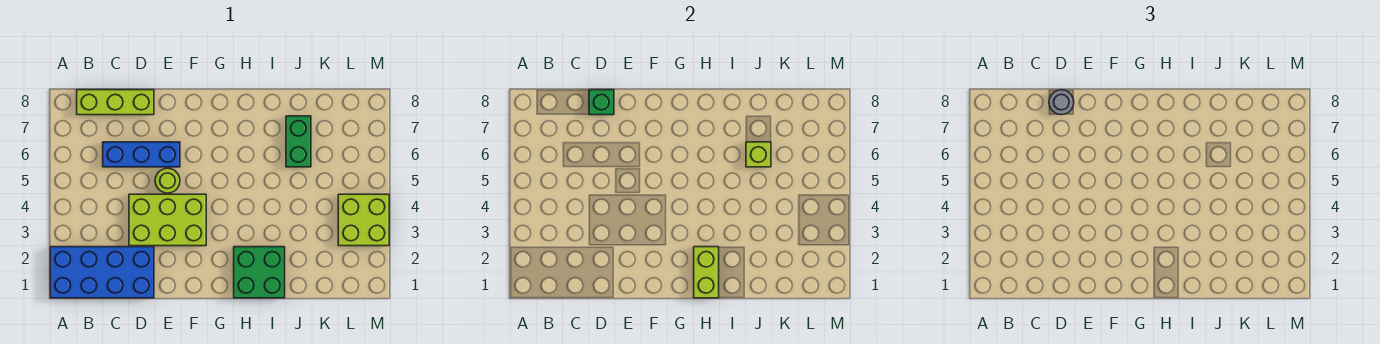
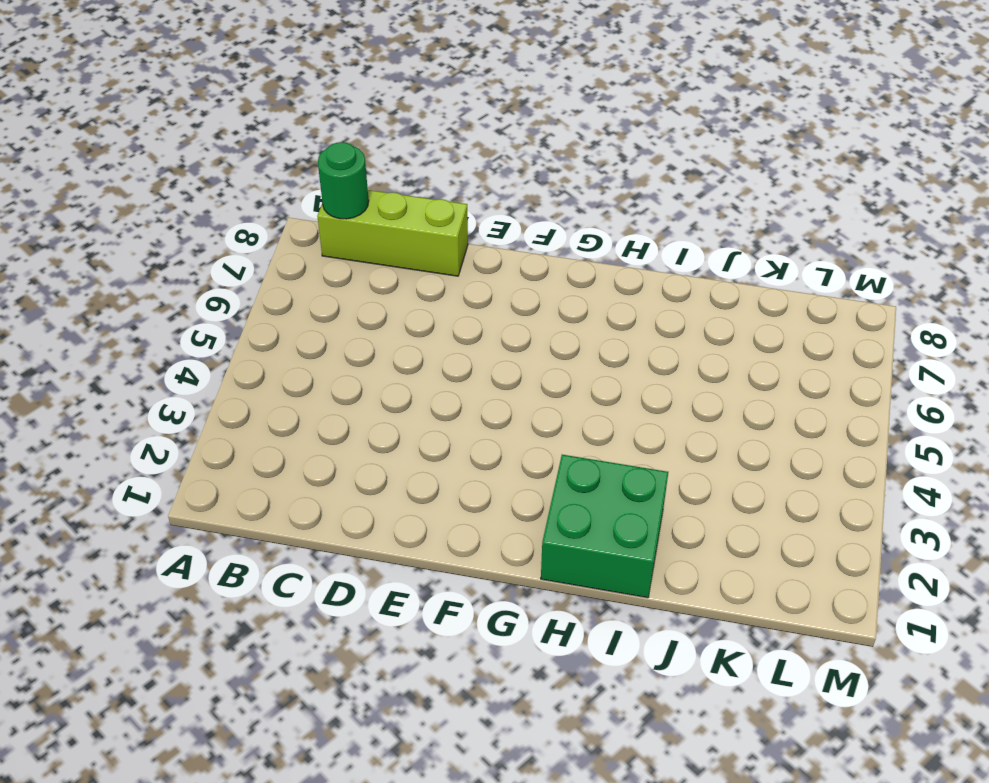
green round brick B8 level 2 -> none
none -> blue brick A1:D2 level 1
none -> blue brick C6:E6 level 1
none -> lime brick D3:F4 level 1

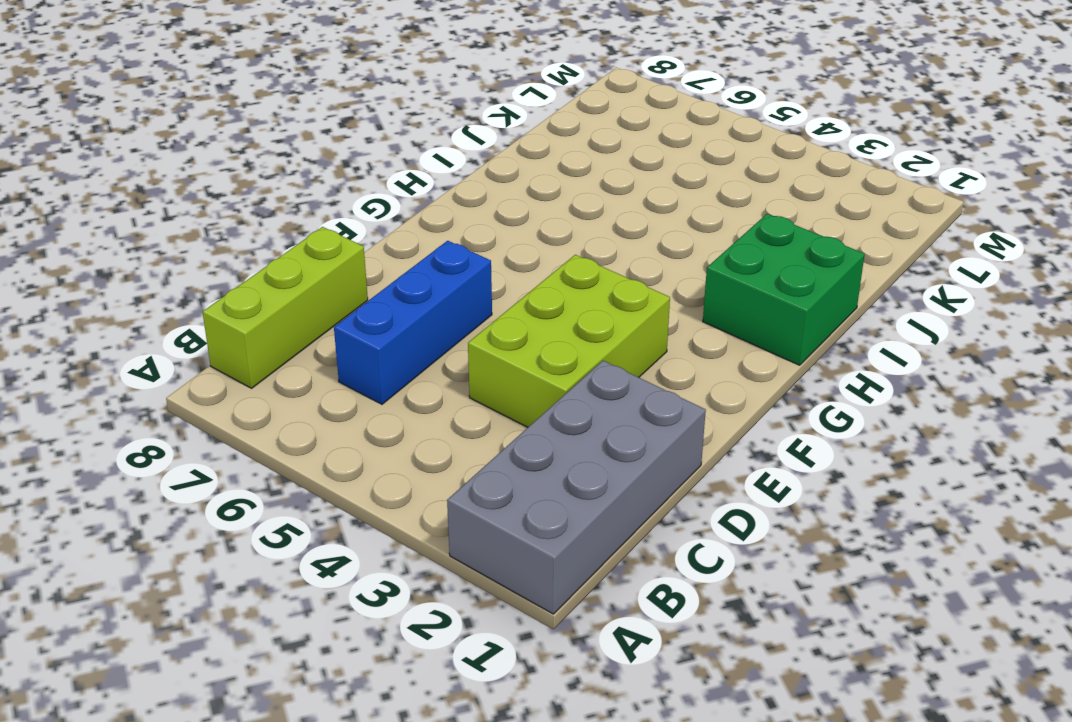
grey brick A1:D2 level 1 -> blue brick A1:D2 level 1
none -> lime round brick E5 level 1
none -> green brick J6:J7 level 1
none -> lime brick L3:M4 level 1

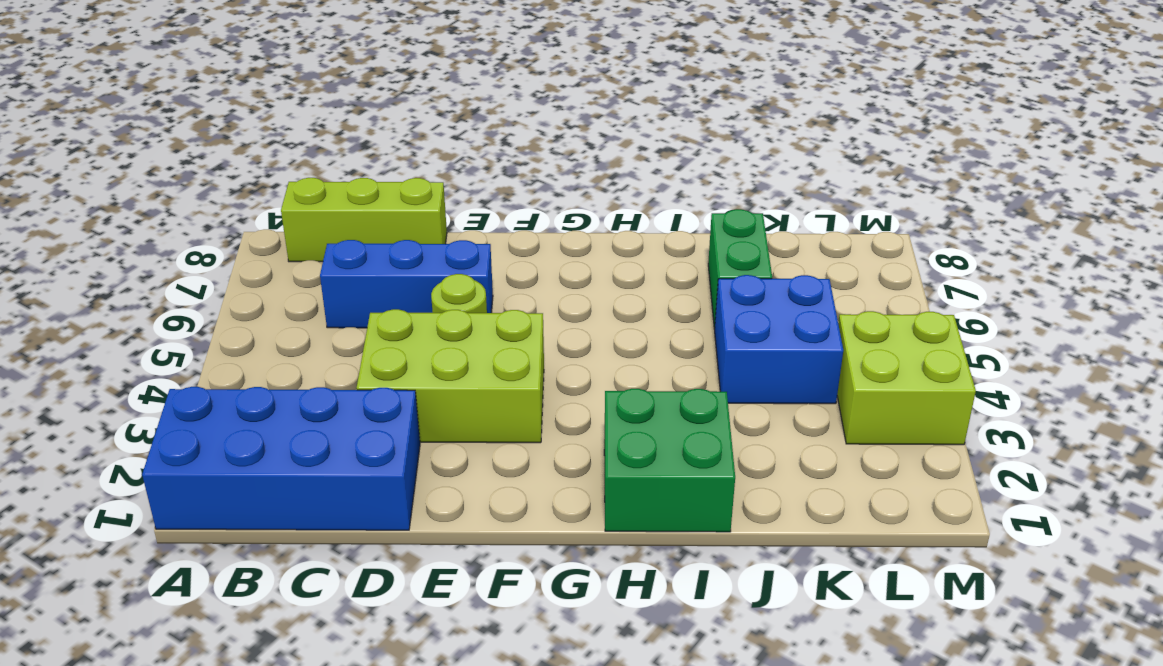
blue brick J4:K5 level 1 -> none
none -> green brick D8 level 2
none -> lime brick H1:H2 level 2
none -> lime brick J6 level 2

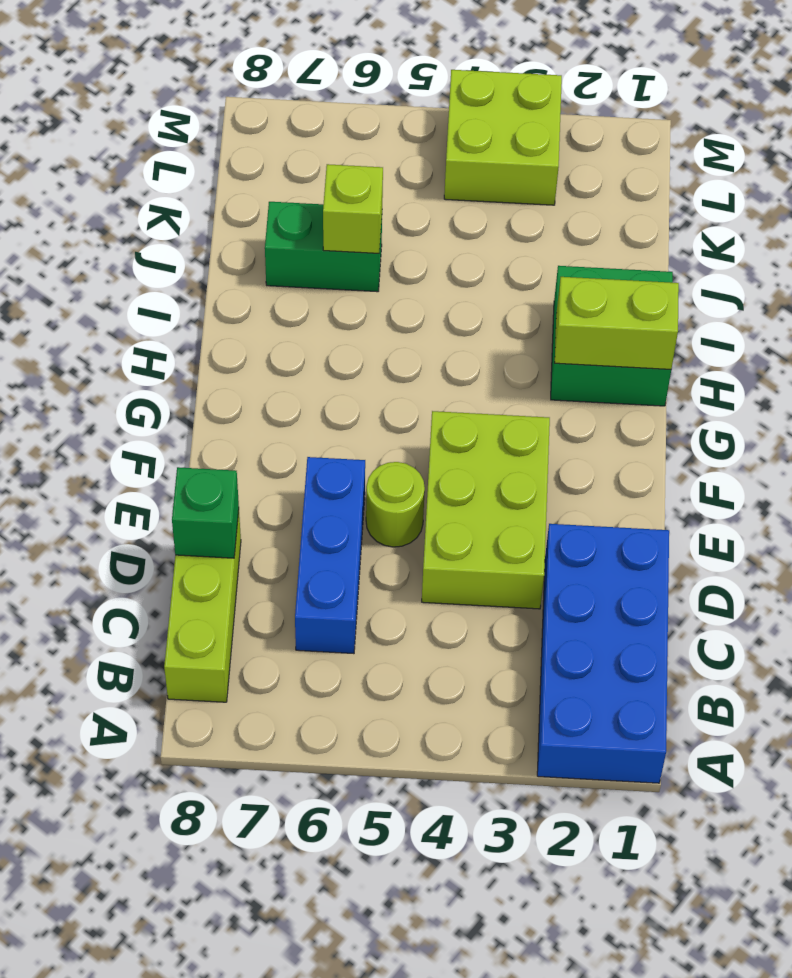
none -> grey round brick D8 level 3

